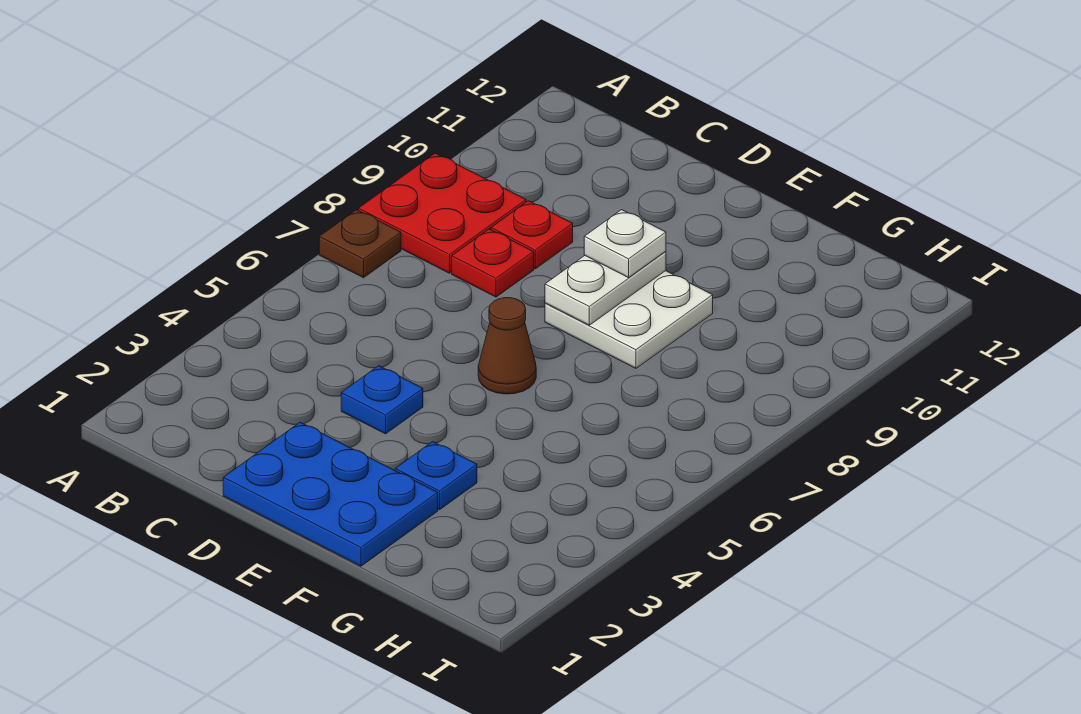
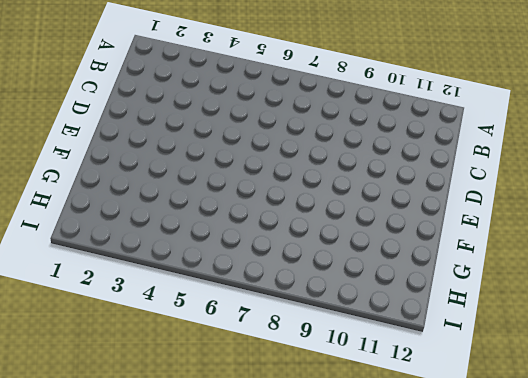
none -> brown plate A7 level 1
none -> red plate A8:B9 level 1

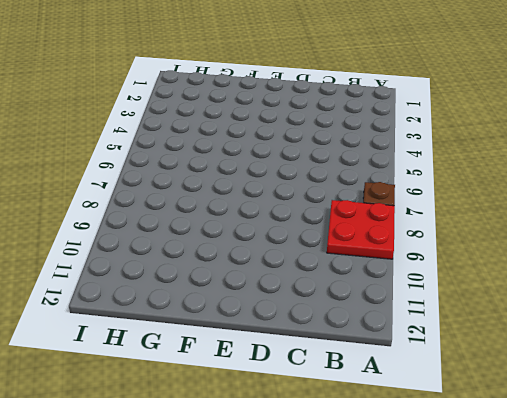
none -> red plate C8 level 1
none -> red plate C9 level 1

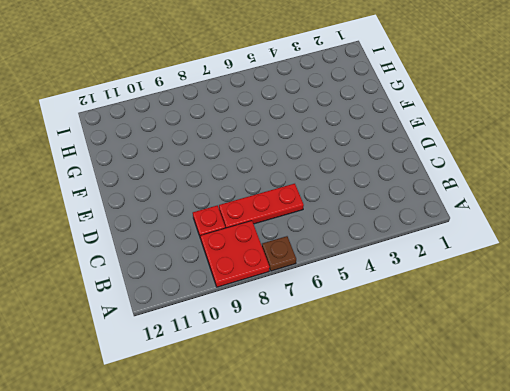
red plate C6:C8 level 1 -> red plate C8 level 1
none -> blue plate D1:F2 level 1
none -> blue plate D4 level 1

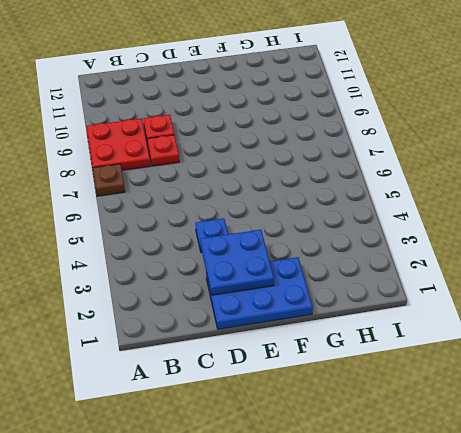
blue plate D2:E3 level 2 -> none
none -> brown cone E6 level 1
none -> white plate E8:F9 level 1

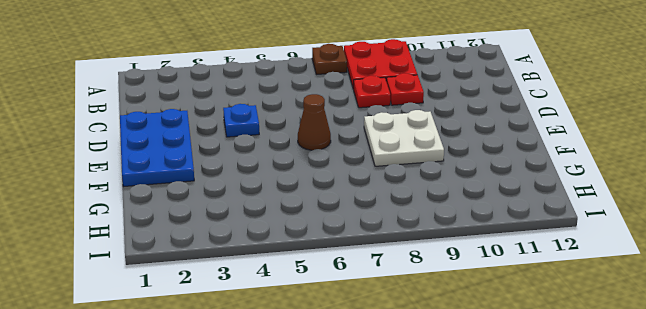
none -> blue plate F3 level 1
none -> white plate E8:E9 level 2

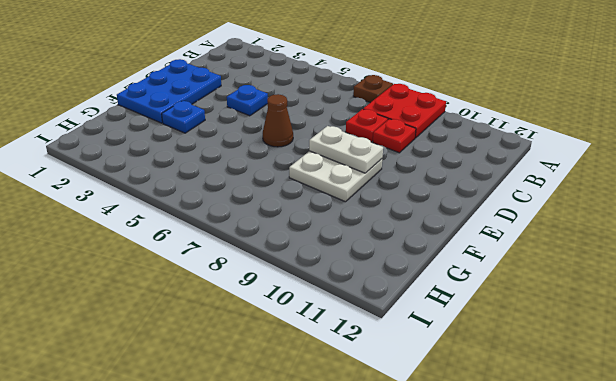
none -> white plate E9 level 3

